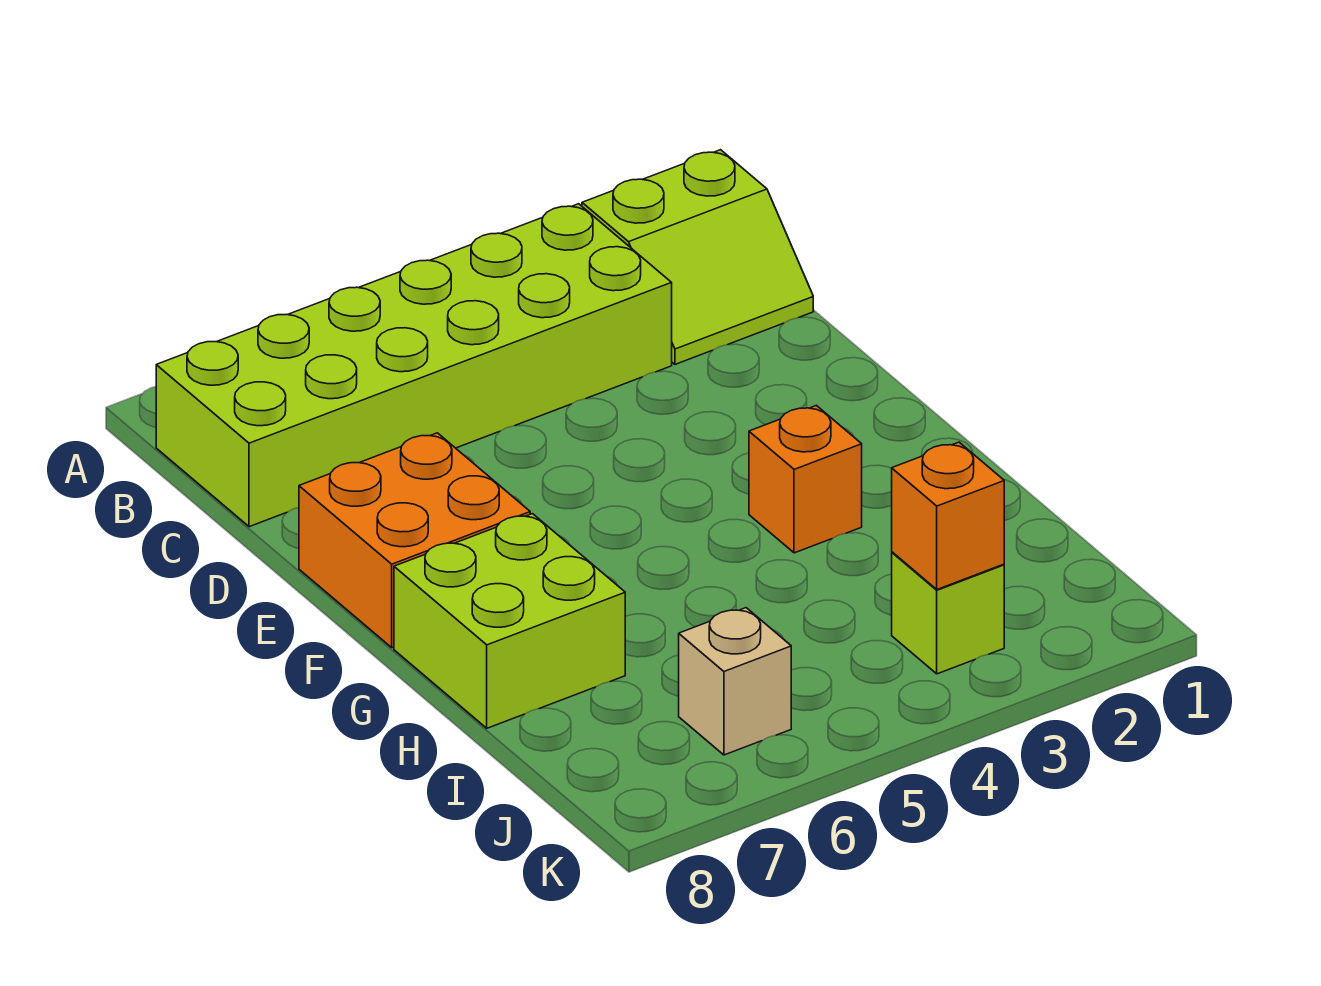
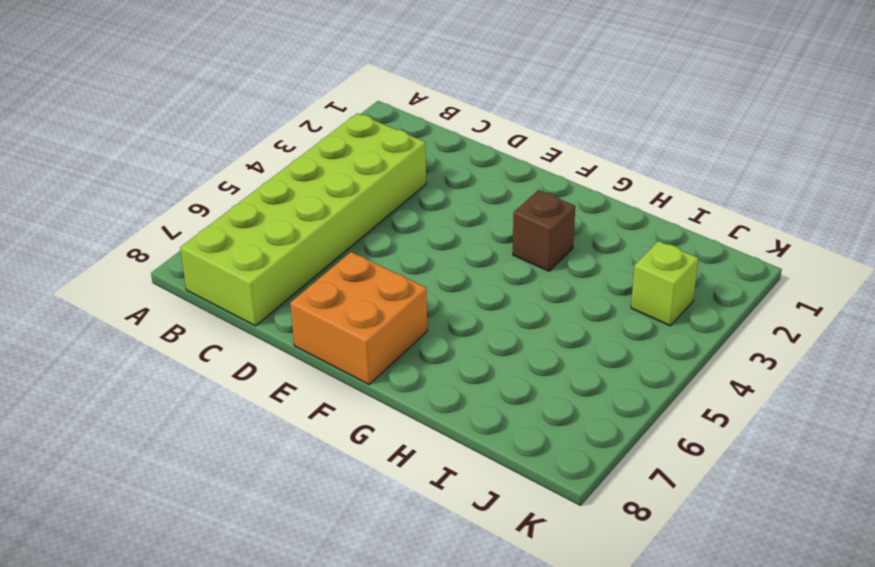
brown brick G3 level 1 -> orange brick G3 level 1
none -> lime slope B1:C2 level 1 top B
none -> lime brick G7:H8 level 1

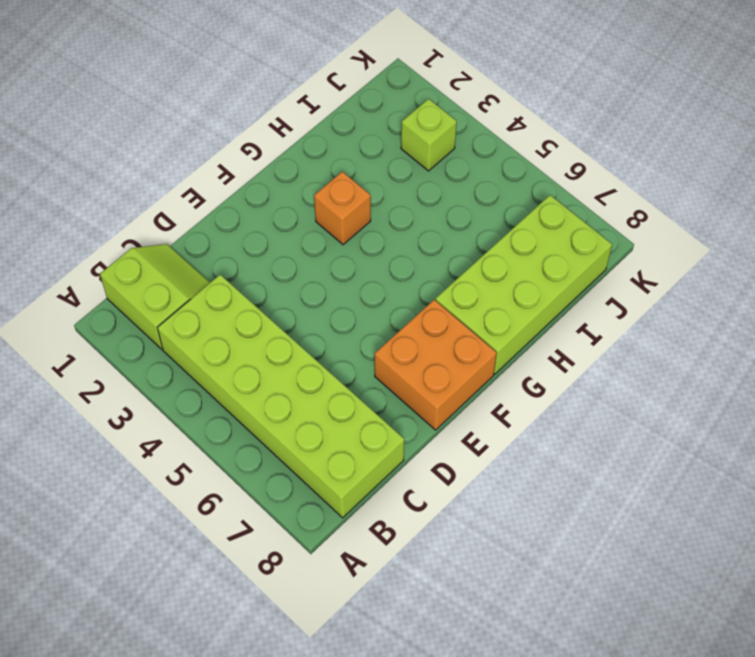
lime brick G7:J8 level 1 -> lime brick G7:H8 level 1
none -> tan brick J6 level 1
none -> orange brick J3 level 2

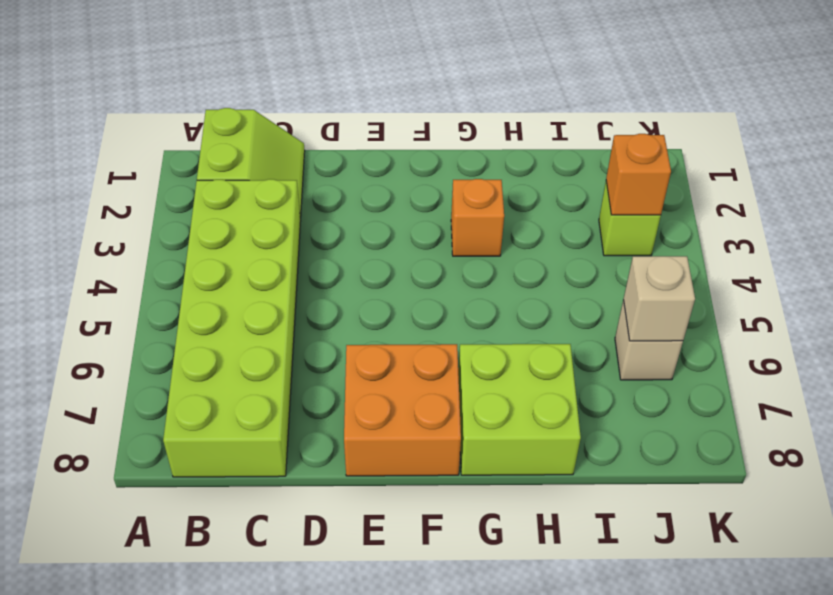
tan brick J6 level 2 -> none

